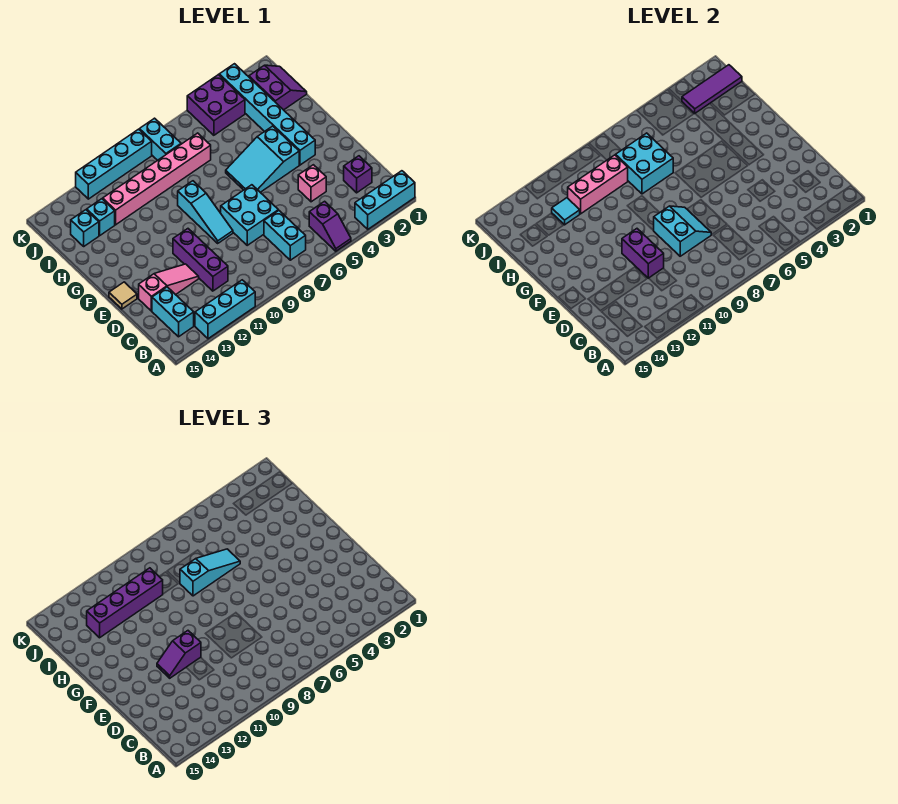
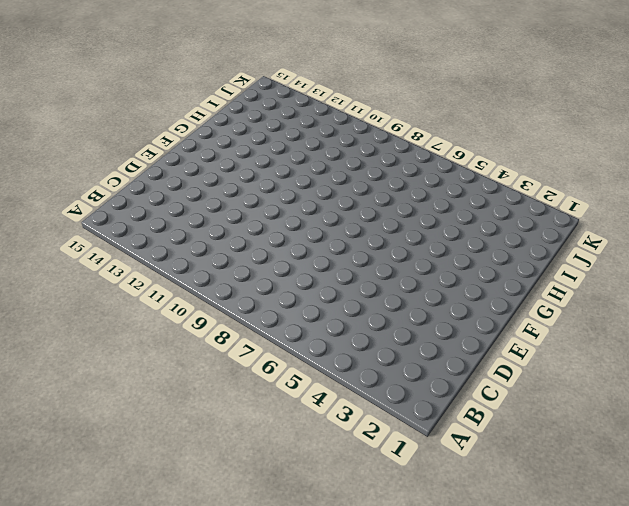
none -> cyan brick A1:A3 level 1
none -> purple slope A5:B5 level 1 top B
none -> cyan brick A11:A13 level 1
none -> cyan brick B7:C7 level 1

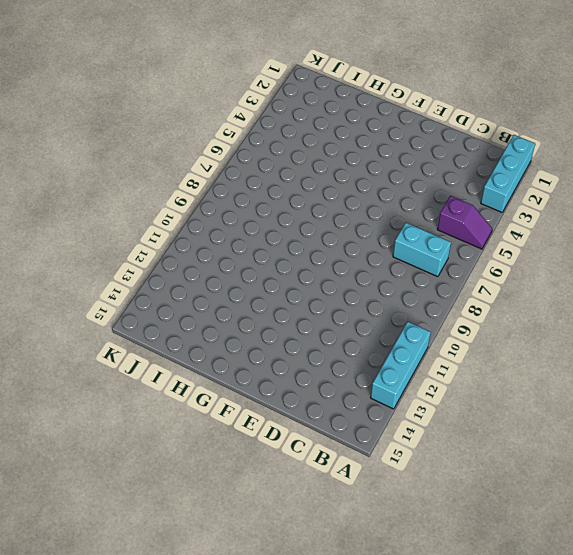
none -> cyan brick B14:C14 level 1
none -> purple brick C2 level 1
none -> purple brick C11:E11 level 1
none -> pink brick D4 level 1

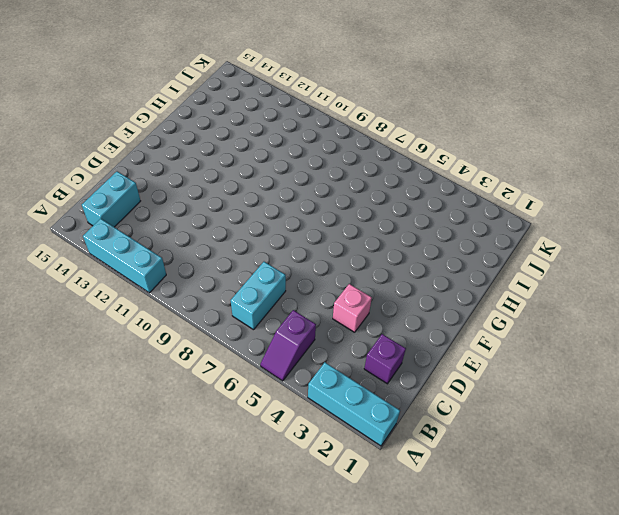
none -> purple brick C11:E11 level 1
none -> cyan brick D7:E8 level 1
none -> pink slope D12:D14 level 1 top 14
none -> cyan slope E9:G9 level 1 top G

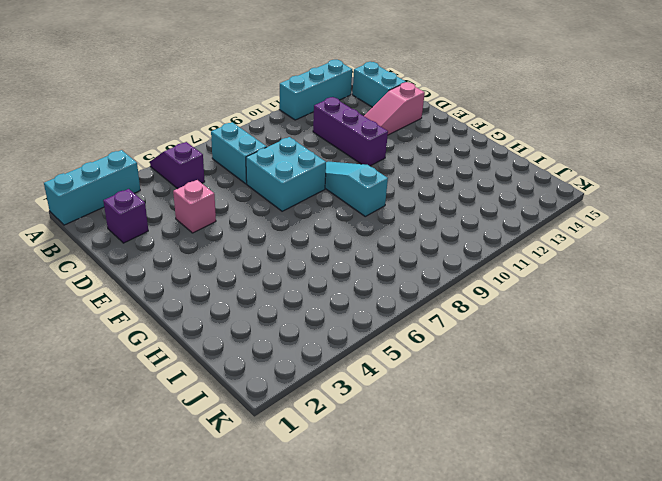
none -> tan tile E15 level 1
none -> cyan brick F3:K3 level 1
none -> cyan slope F4:G6 level 1 top 4
none -> purple slope I1:J2 level 1 top 2

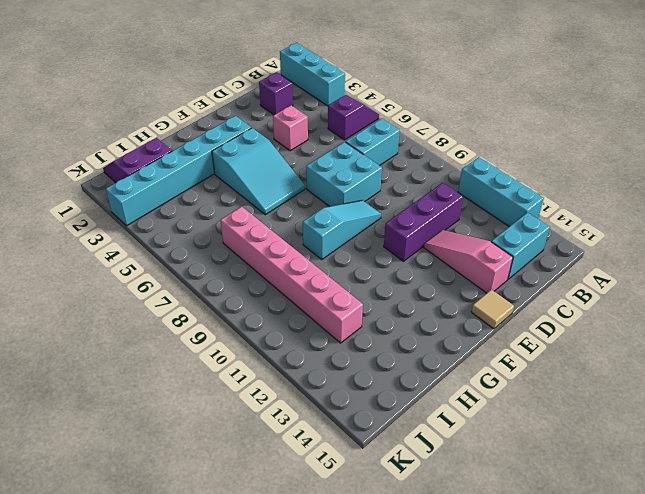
none -> cyan brick I13 level 1
none -> cyan brick I14 level 1
none -> purple brick J4:K5 level 1
none -> cyan brick J8:K8 level 1

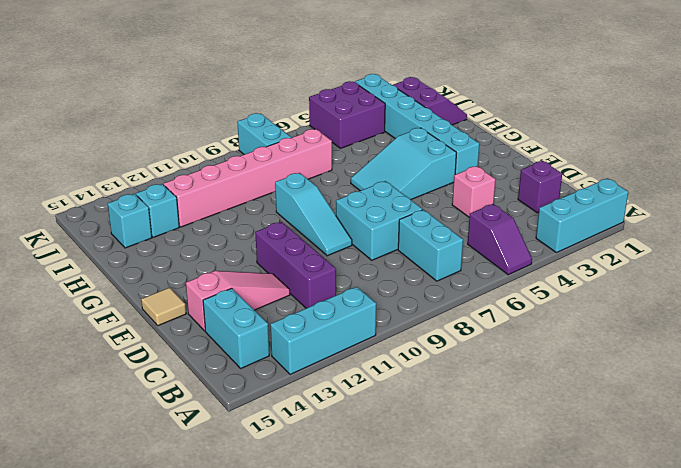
none -> cyan brick K9:K12 level 1
none -> cyan slope D8:E9 level 2 top 9
none -> purple brick D11:E11 level 2
none -> cyan brick H7:I8 level 2

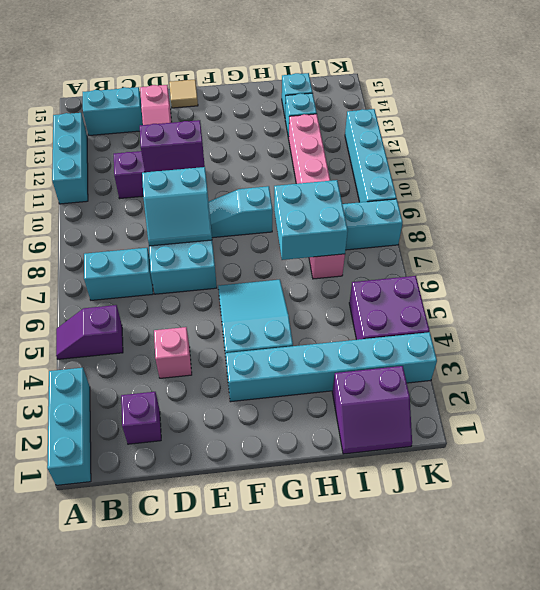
none -> pink brick I9:I11 level 2
none -> cyan tile I12 level 2
none -> purple tile J1:J3 level 2
none -> purple slope E11:E12 level 3 top 11

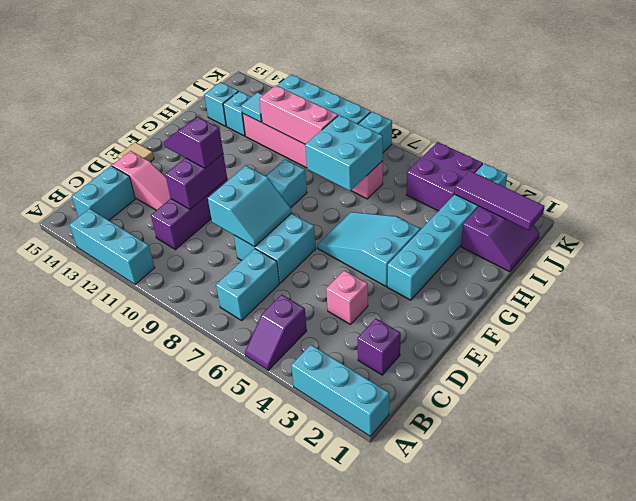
none -> cyan slope H6:H8 level 3 top 8
none -> purple brick I10:I13 level 3

